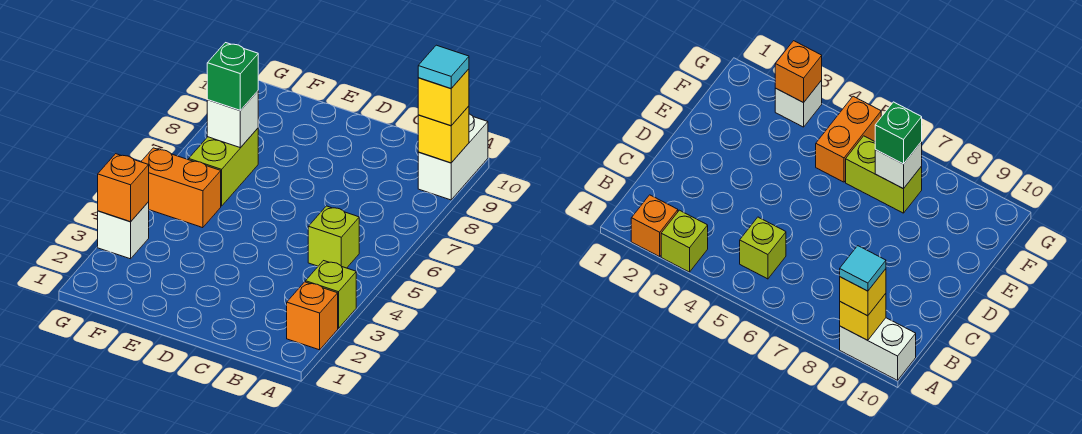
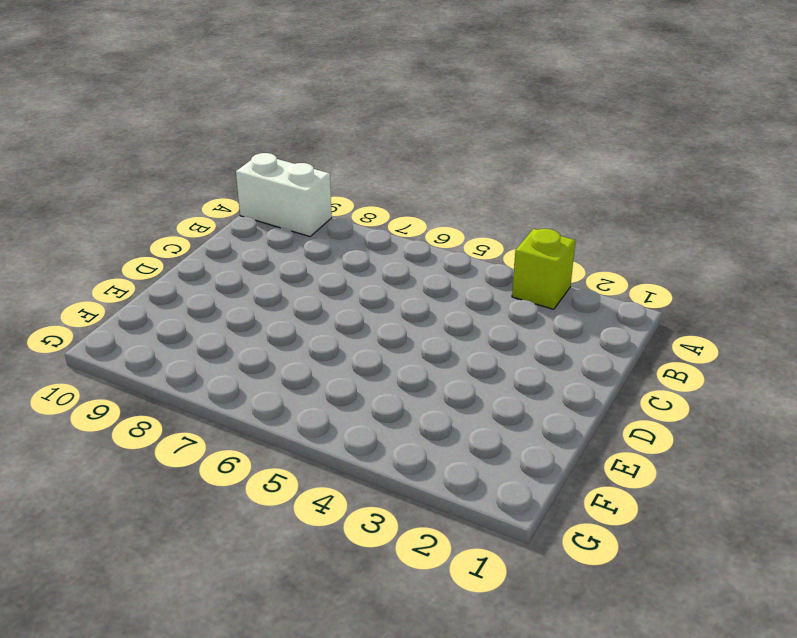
none -> orange brick A2 level 1
none -> lime brick B5 level 1
none -> orange brick F5:G5 level 1

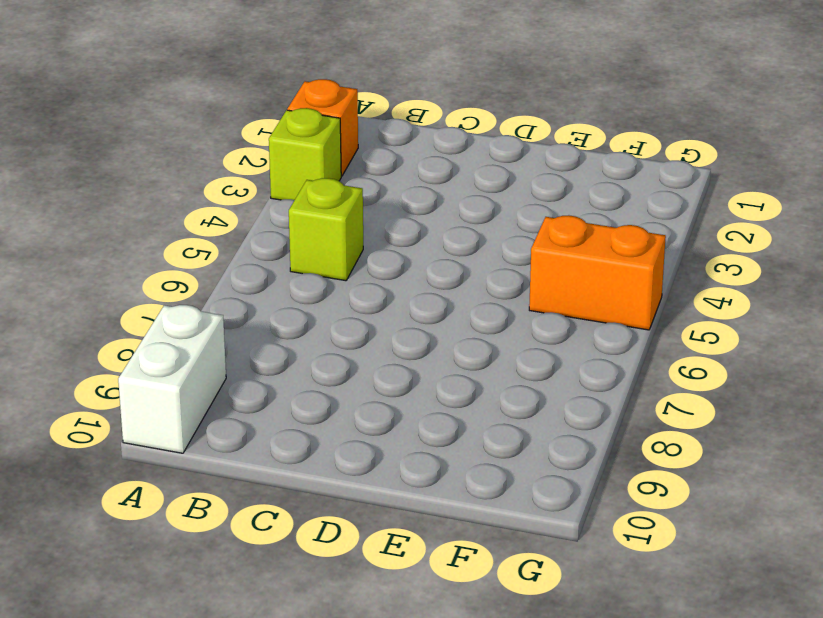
none -> lime brick F6:F7 level 1
none -> white brick G3 level 1
none -> yellow brick A9 level 2

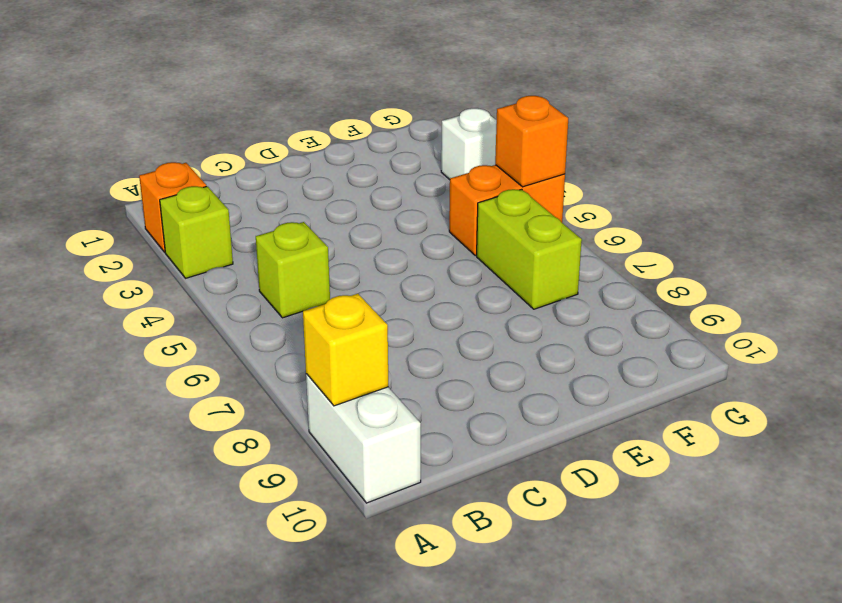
orange brick G5 level 2 -> orange brick G3 level 2
none -> white brick F7 level 2
none -> yellow brick A9 level 3
none -> green brick F7 level 3

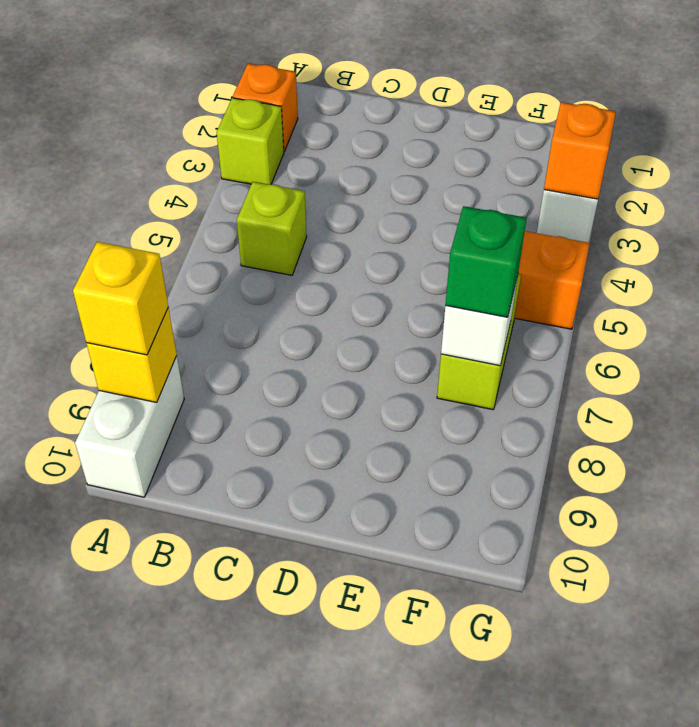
none -> cyan tile A9 level 4

